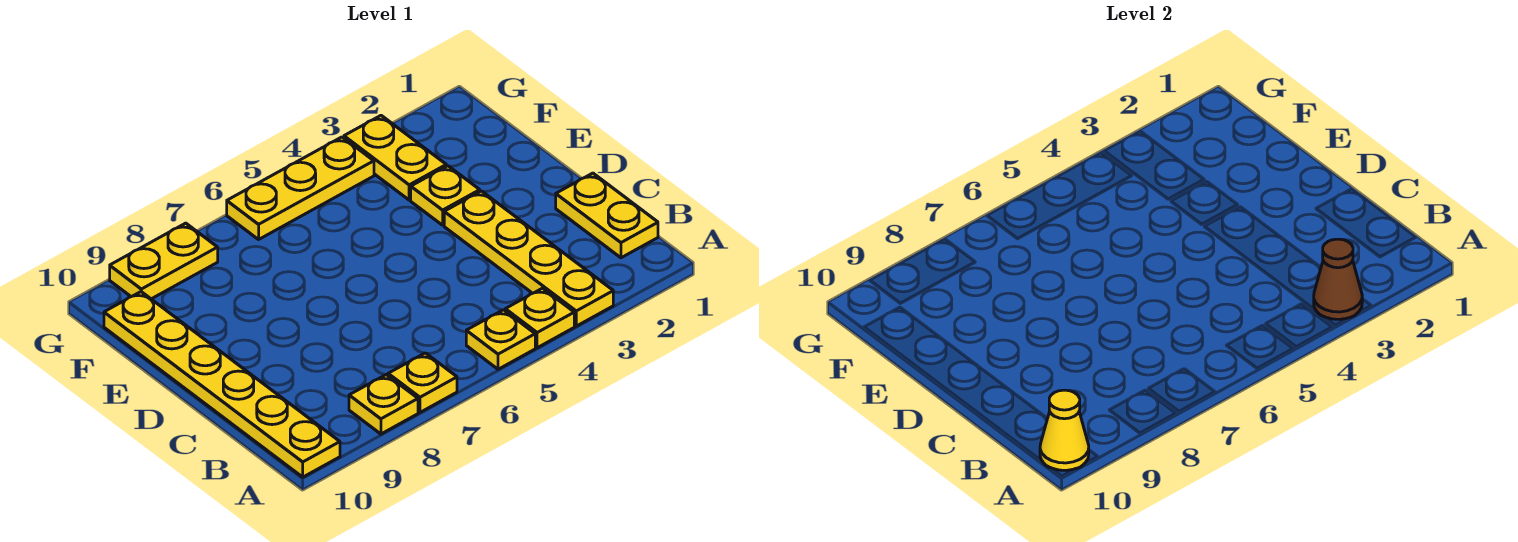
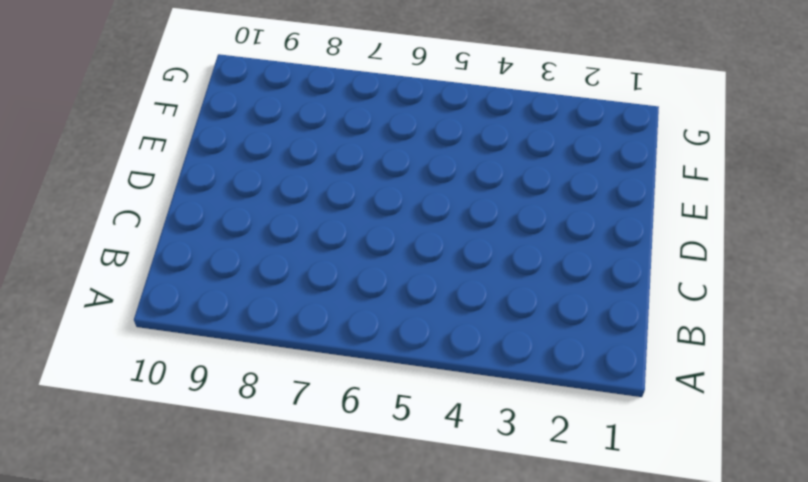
none -> yellow plate A3:D3 level 1
none -> yellow plate A4 level 1
none -> yellow plate A5 level 1

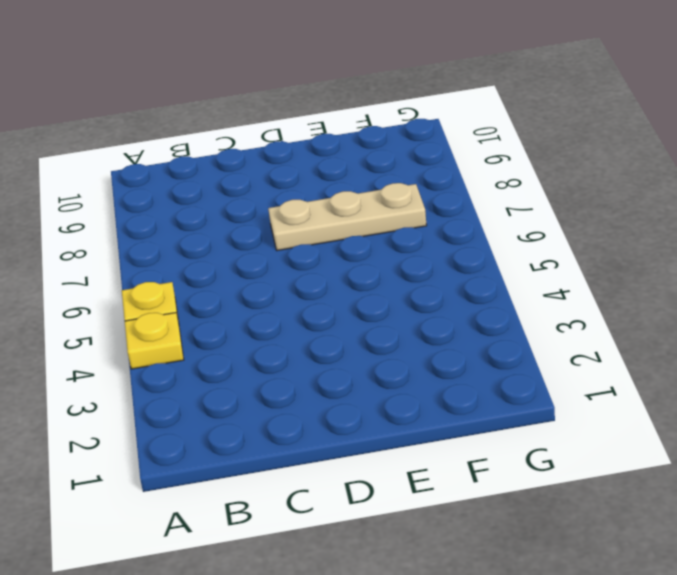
tan plate D7:F7 level 1 -> none
none -> yellow plate A3:D3 level 1
none -> yellow plate A7 level 1
none -> yellow plate A8 level 1

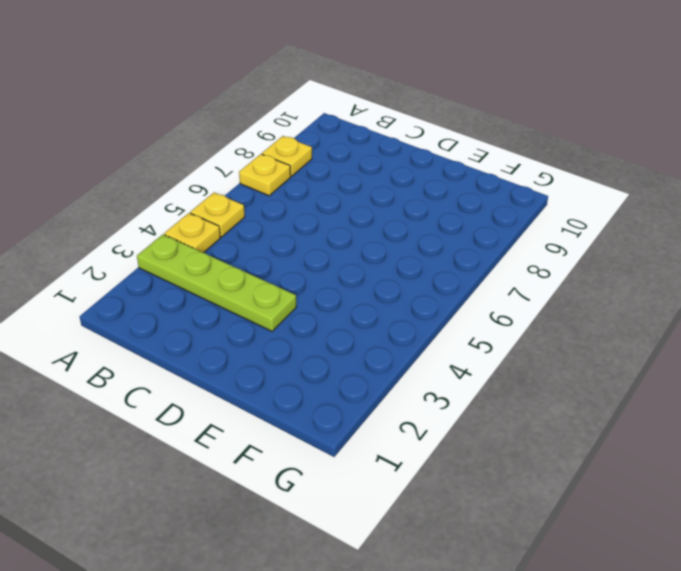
lime plate A3:D3 level 1 -> yellow plate A3:D3 level 1
none -> yellow plate A10:F10 level 1
none -> yellow plate B1:C1 level 1
none -> yellow plate E3 level 1

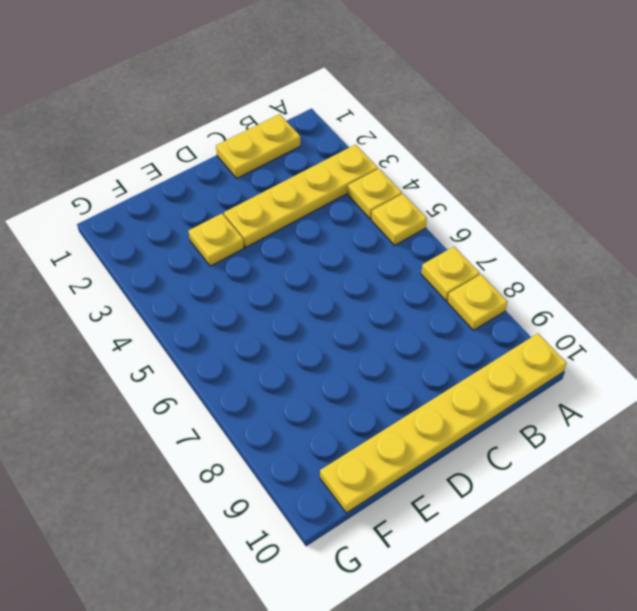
none -> yellow plate F3:G3 level 1
none -> yellow plate G4:G6 level 1
none -> yellow plate G8:G9 level 1

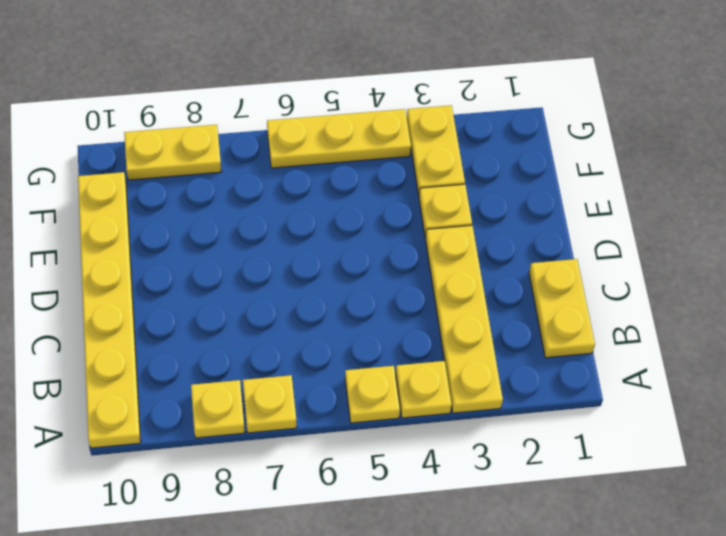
none -> brown cone A3 level 2
none -> yellow cone A10 level 2

